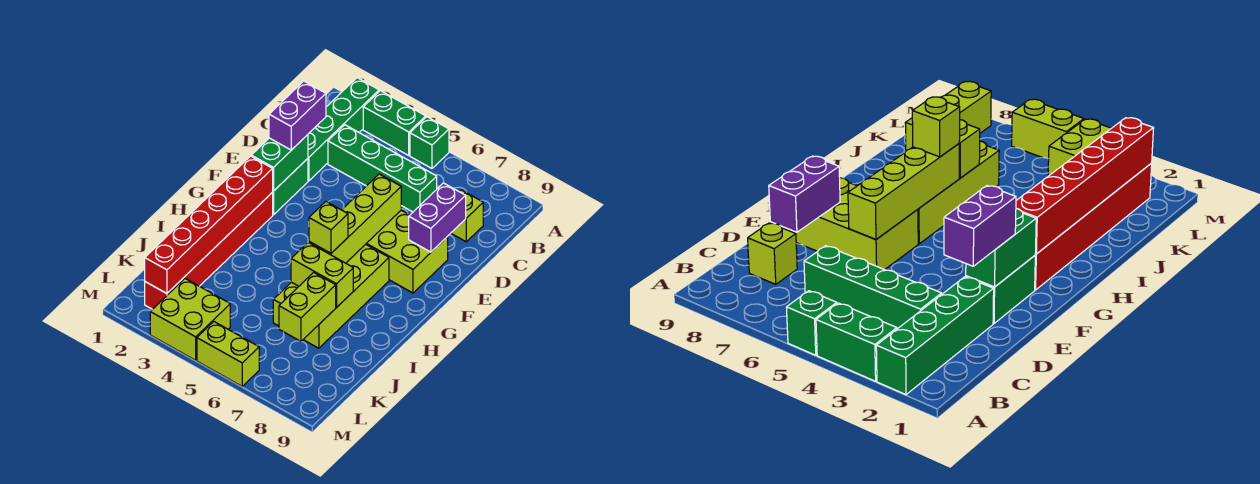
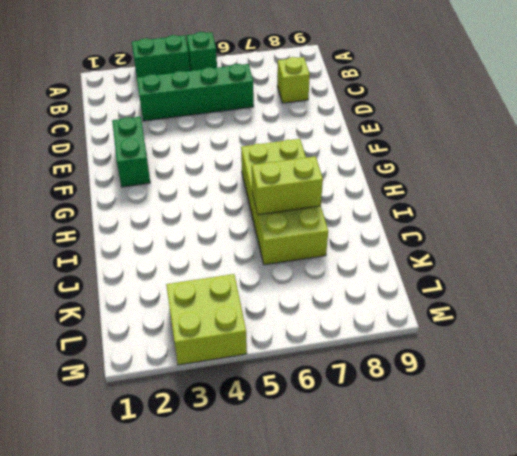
none -> green brick A2:D2 level 1
none -> lime brick E6:F8 level 1
none -> red brick G2:L2 level 1

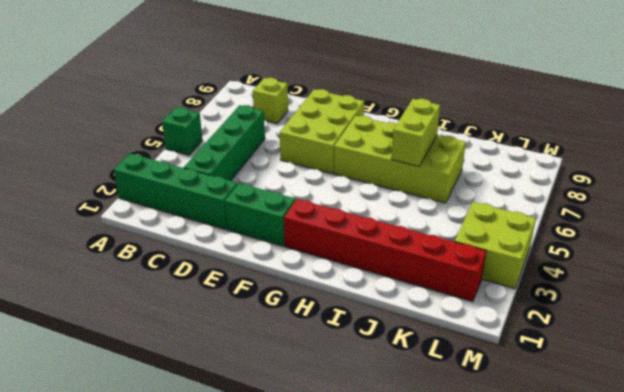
none -> green brick A3:A4 level 1
none -> lime brick M5:M6 level 1
none -> purple brick D8:E8 level 2

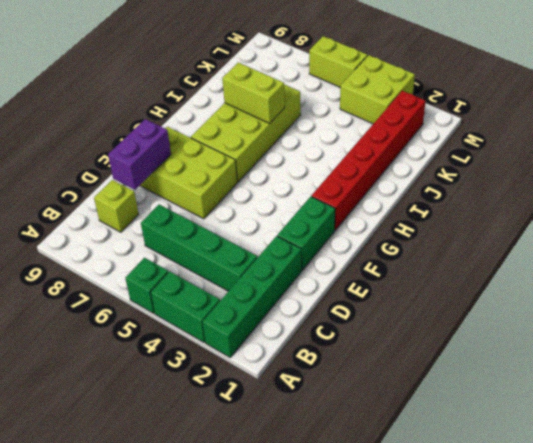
none -> green brick E2:F2 level 2
none -> lime brick E6:H6 level 2
none -> red brick G2:L2 level 2

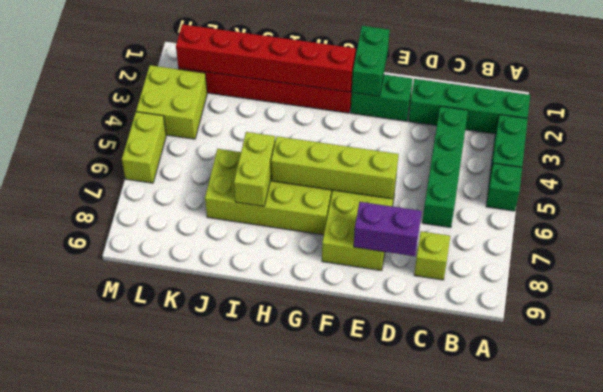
green brick F1:F2 level 2 -> green brick E2:F2 level 2
none -> lime brick J7:K7 level 2
none -> purple brick D2:E2 level 3
none -> lime brick H6 level 3

